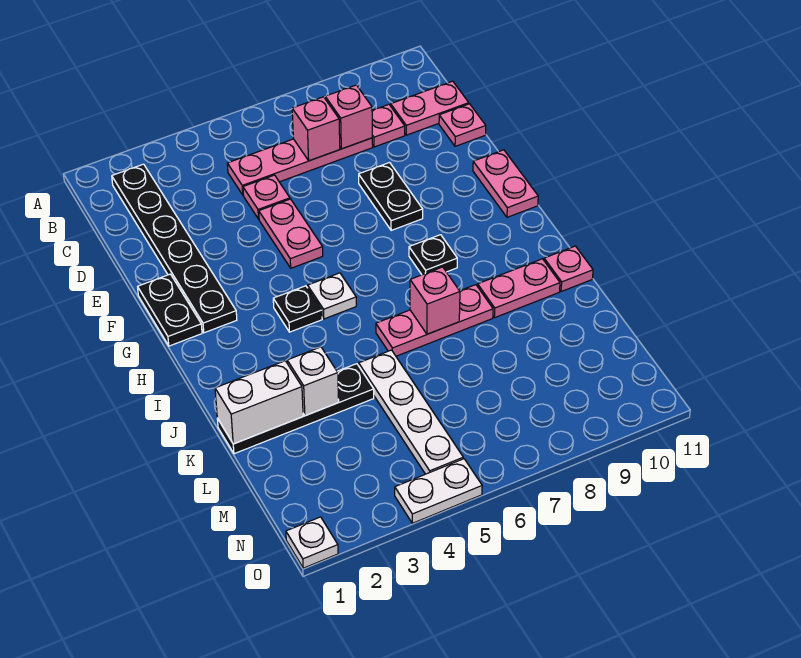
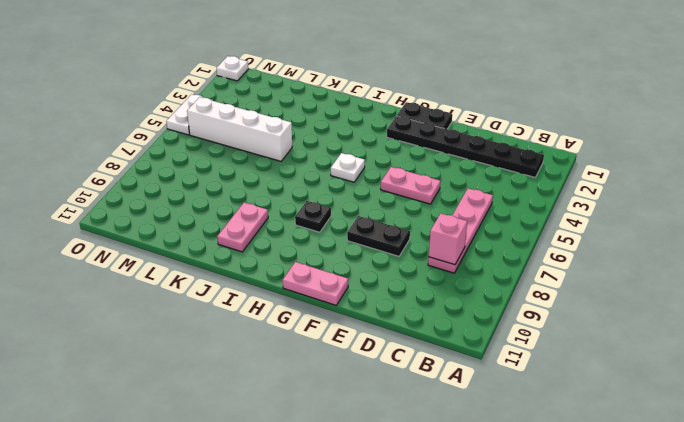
white brick K5:N5 level 1 -> white plate K5:N5 level 1
none -> pink plate C9 level 1
none -> pink plate C10:C11 level 1
none -> pink plate D5 level 1

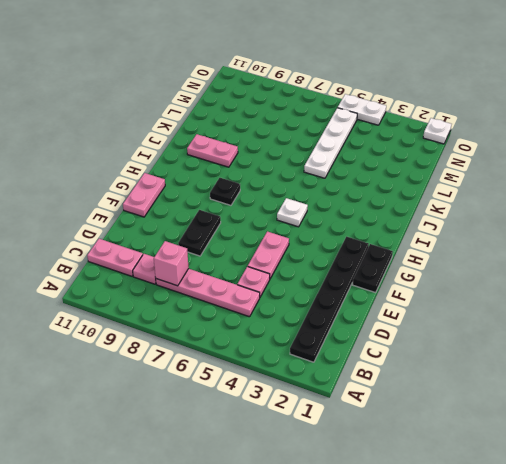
none -> pink plate D11 level 1
none -> black plate H4 level 1
none -> pink plate J6:J8 level 1

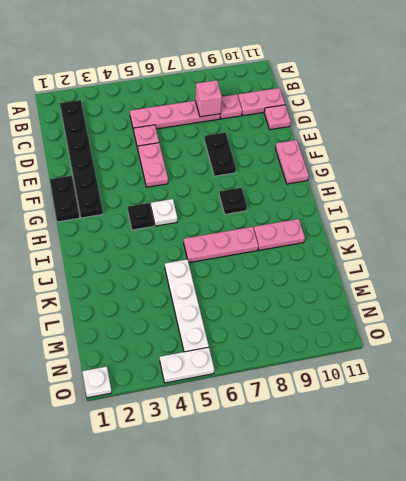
none -> pink plate J11 level 1
none -> black plate K1:K4 level 1
none -> pink brick C7 level 2

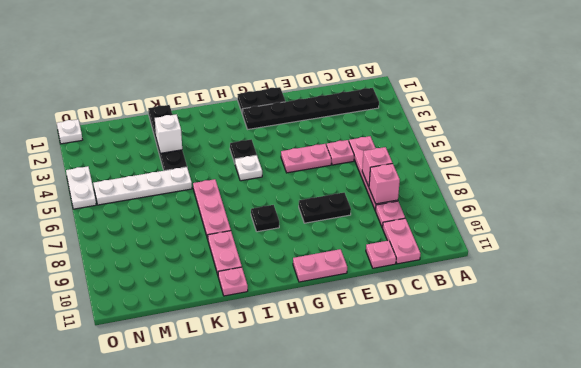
none -> pink brick J7 level 2
none -> white brick K1:K2 level 2

